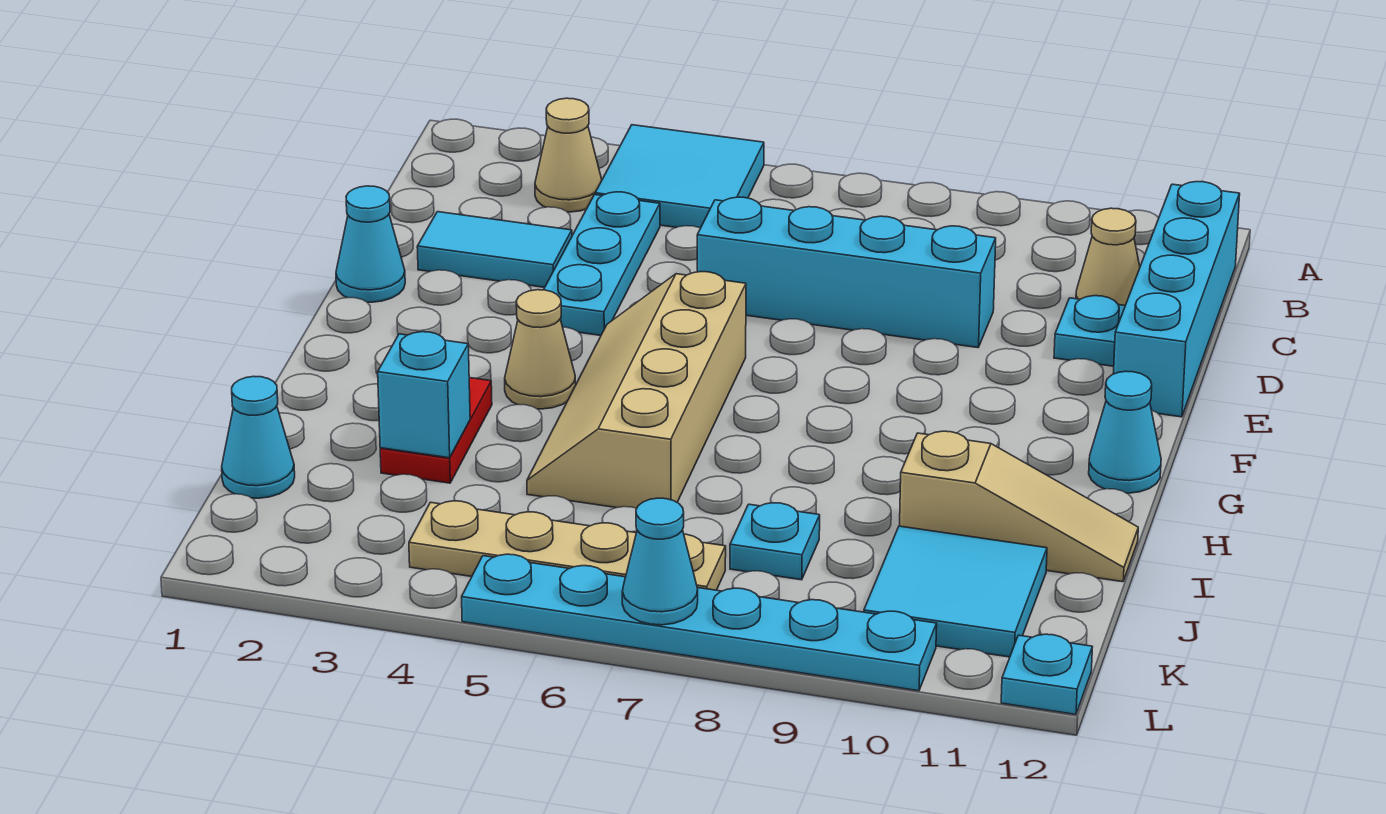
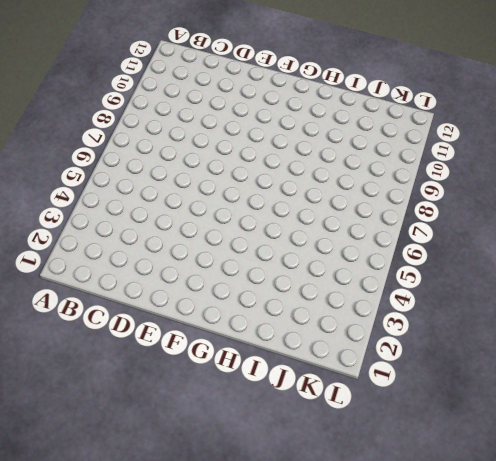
none -> cyan tile A4:B5 level 1
none -> tan cone B3 level 1
none -> cyan brick B12:E12 level 1

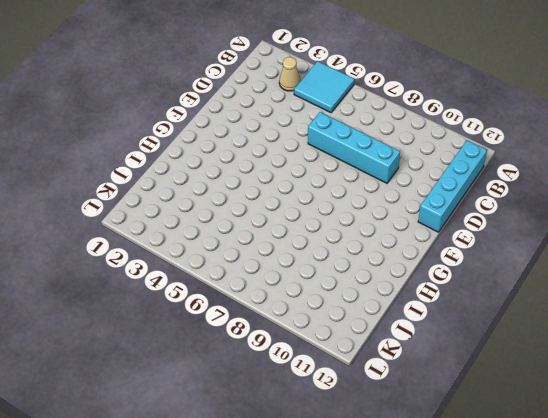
none -> cyan plate C4:E4 level 1
none -> tan cone C11 level 1
none -> cyan tile D2:D3 level 1

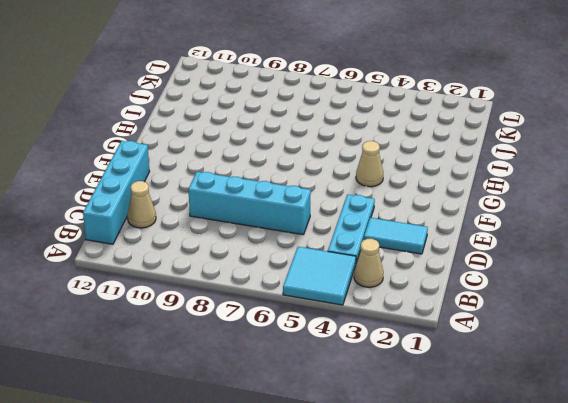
none -> cyan plate D11 level 1
none -> cyan cone E1 level 1
none -> tan slope F5:I6 level 1 top 6

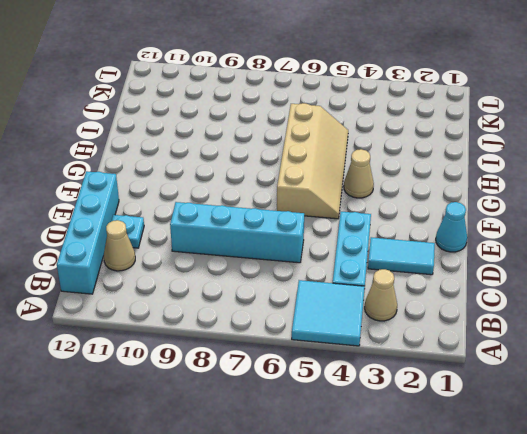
none -> cyan cone G12 level 1
none -> red plate H3:I3 level 1
none -> tan slope I10:I12 level 1 top 10

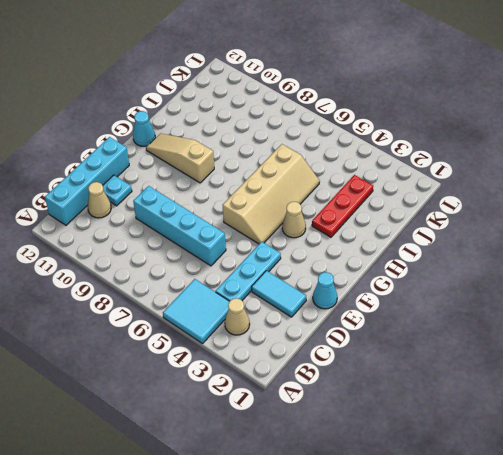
tan slope G9:G11 level 1 top 9 -> tan slope I10:I12 level 1 top 10
red plate H3:J3 level 1 -> red plate H3:I3 level 1
none -> cyan cone J1 level 1
none -> cyan plate J8 level 1
none -> cyan tile J10:K11 level 1

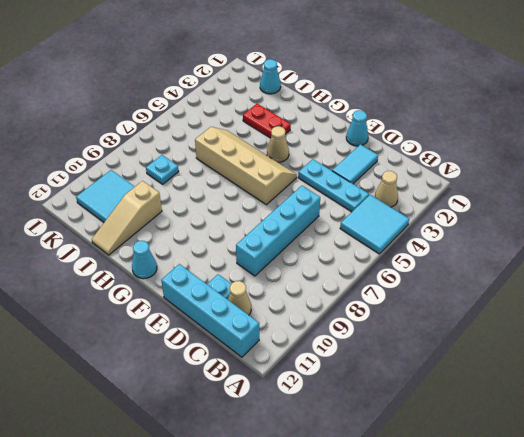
none -> tan plate K4:K7 level 1
none -> cyan plate L5:L10 level 1
none -> cyan plate L12 level 1

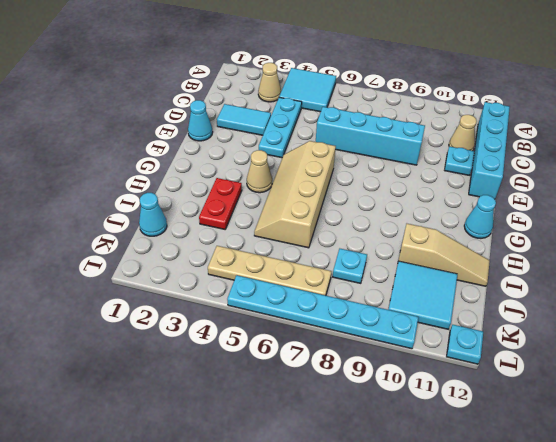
none -> cyan brick I3 level 2
none -> cyan cone L7 level 2

